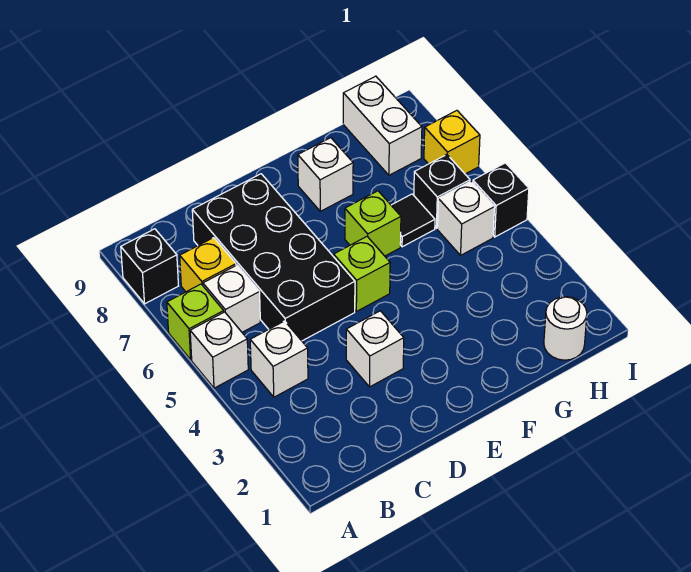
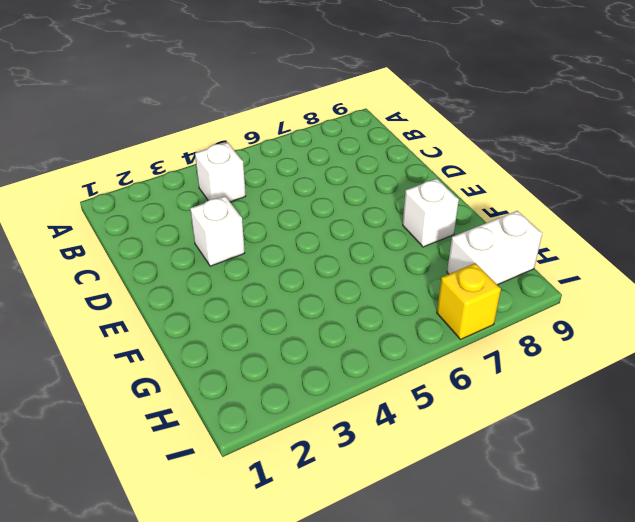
none -> white brick A5 level 1
none -> lime brick A6 level 1
none -> black brick A8 level 1

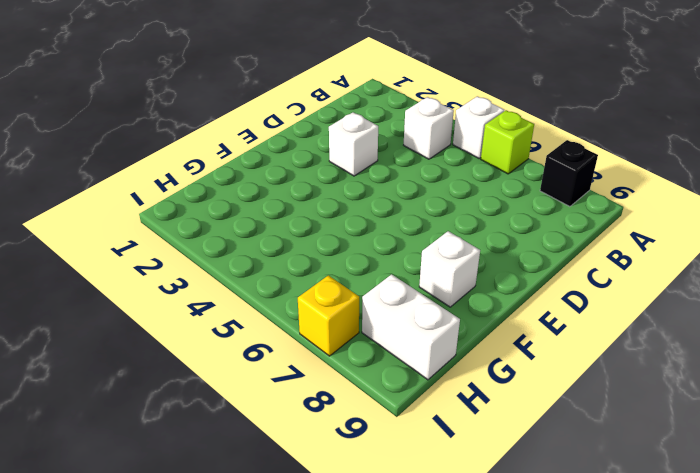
none -> white brick B6 level 1
none -> yellow brick B7 level 1
none -> black brick C5:D8 level 1

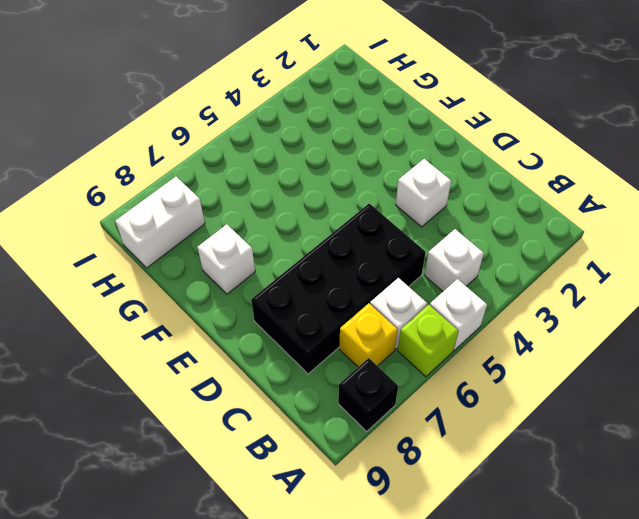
none -> lime brick E5 level 1
none -> lime brick F6 level 1
none -> black tile G6 level 1

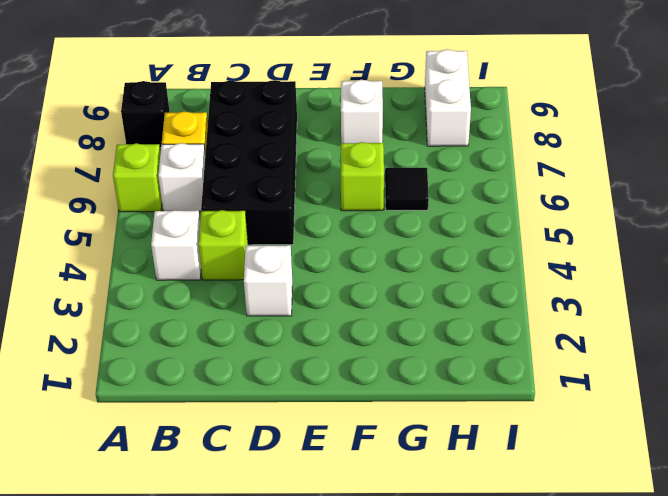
lime brick C4 level 1 -> lime brick E5 level 1
none -> white brick A5 level 1
none -> white round brick H1 level 1
none -> white brick H5 level 1

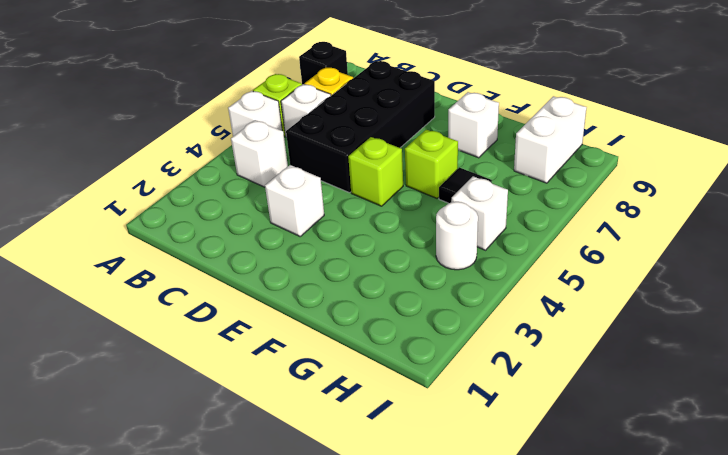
white round brick H4 level 1 -> white round brick H1 level 1
none -> black brick H6 level 1
none -> black brick I5 level 1
none -> yellow brick I7 level 1

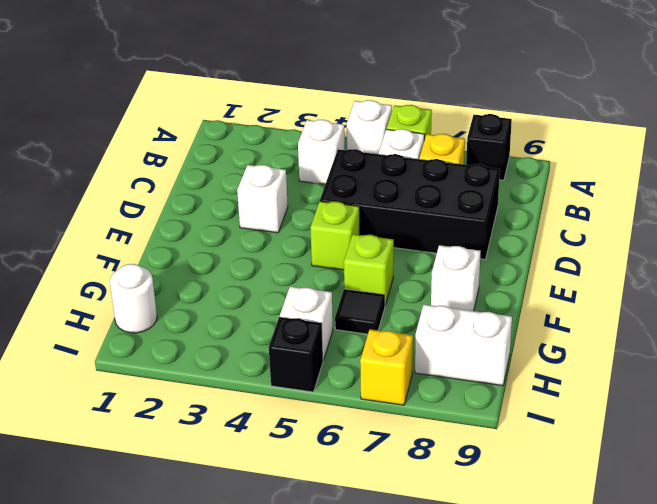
none -> black brick H6 level 1

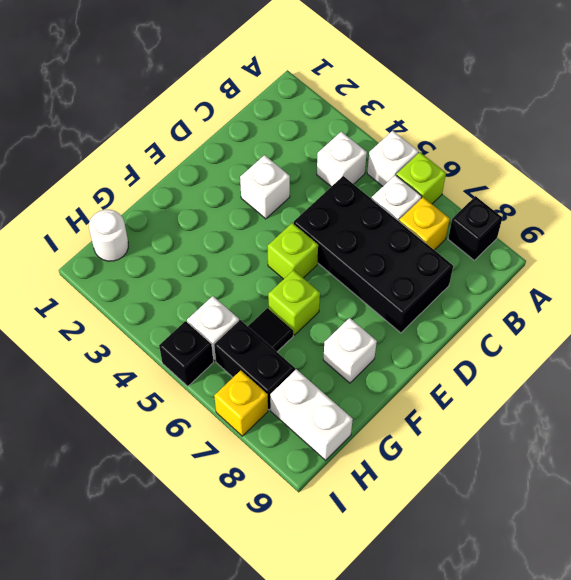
black brick H6:H7 level 1 -> black brick H6 level 1

